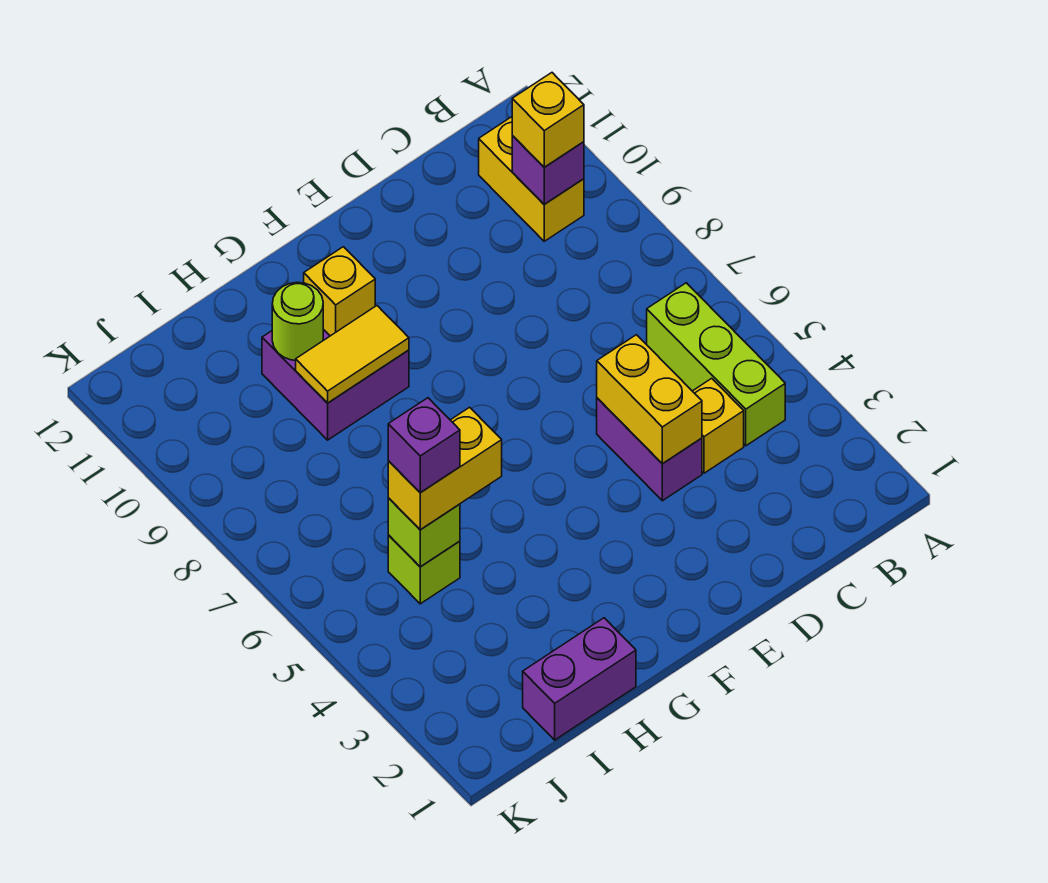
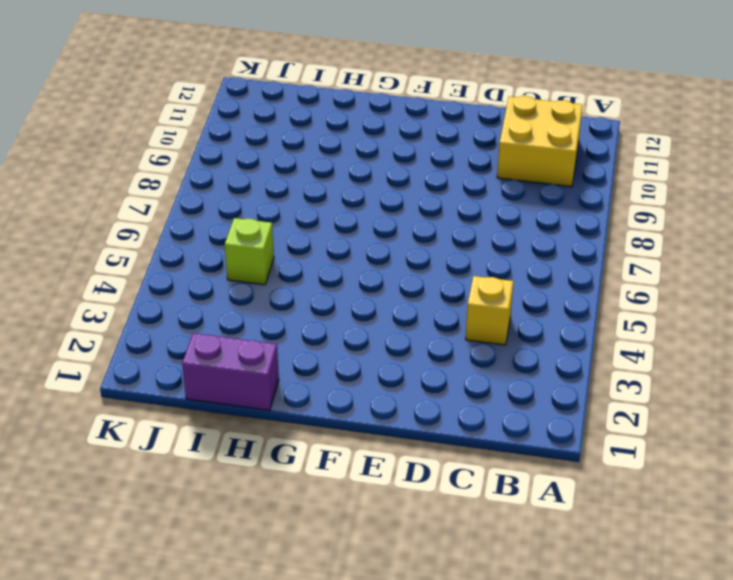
yellow brick B10:C11 level 1 -> yellow brick B10:B11 level 1
none -> lime brick B4:B6 level 1
none -> purple brick D4:D5 level 1
none -> purple brick G9:H10 level 1

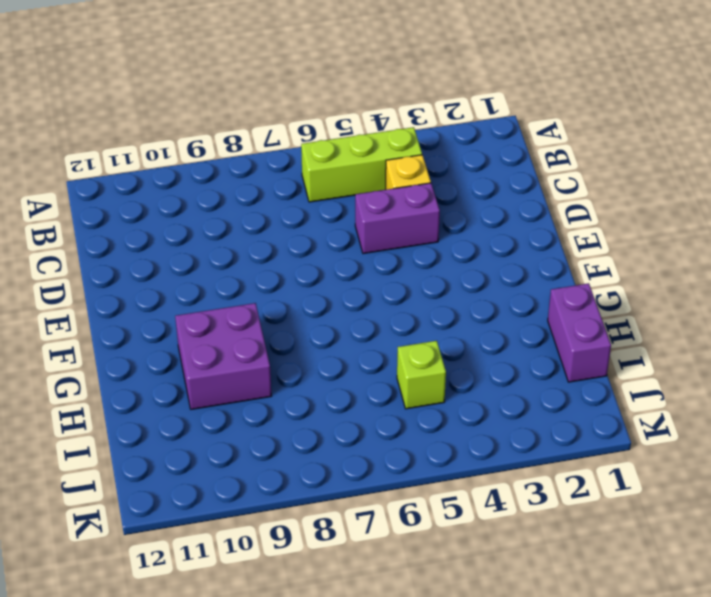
none -> yellow brick B10:B11 level 1
none -> purple brick B10 level 2
none -> yellow brick D4:D5 level 2

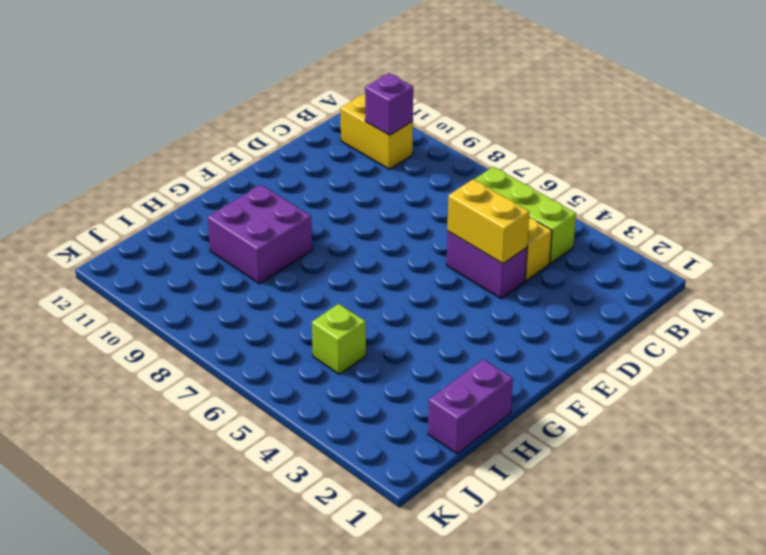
none -> yellow tile G9:H9 level 2
none -> yellow brick G10 level 2
none -> lime round brick H10 level 2

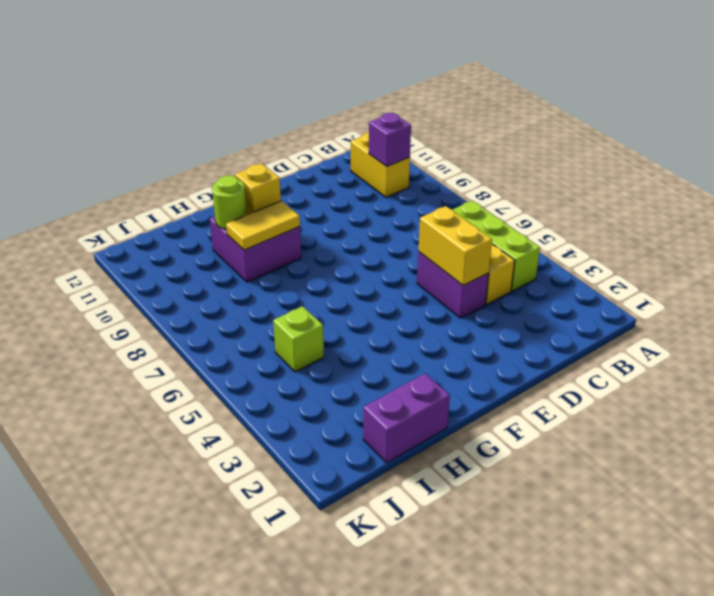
none -> lime brick I5 level 2
none -> yellow brick B10 level 3
none -> yellow brick H5:I5 level 3

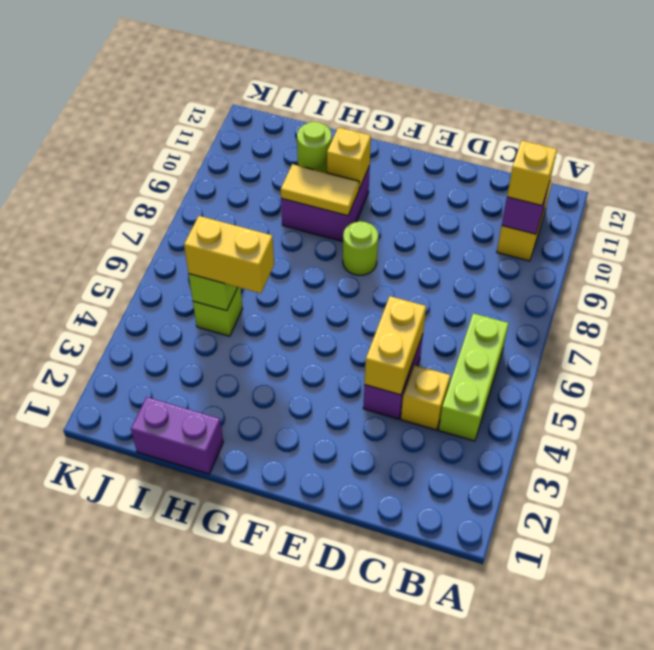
lime round brick F8 level 1 -> none
none -> purple brick I5 level 4

